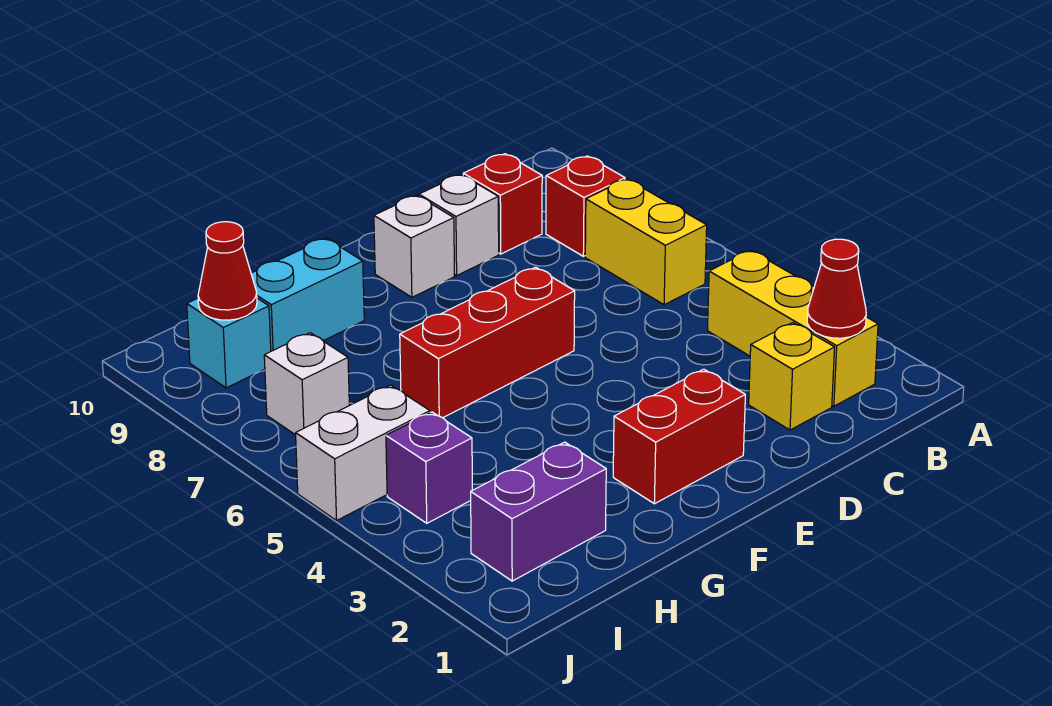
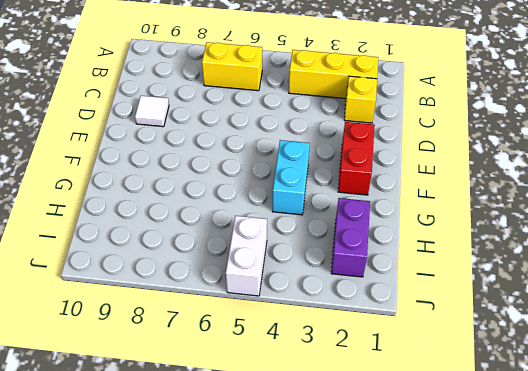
white tile D9 level 1 -> white brick D9 level 1
cyan brick F4:G4 level 1 -> cyan brick G9:H9 level 1
none -> red brick B8 level 1
none -> red brick C9 level 1
none -> red brick E6:G6 level 1

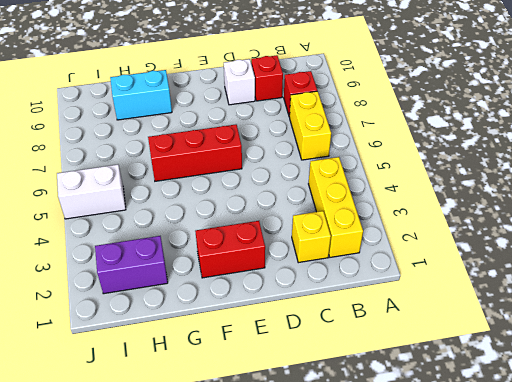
none -> white brick E9 level 1
none -> purple brick I4 level 1
none -> white brick I7 level 1

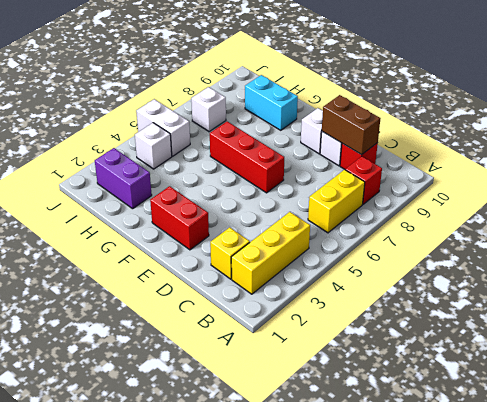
brown brick C9:D9 level 2 -> none
white brick I4 level 1 -> purple brick I4 level 1
none -> cyan brick I9 level 1
none -> red cone B2 level 2
none -> red cone I9 level 2

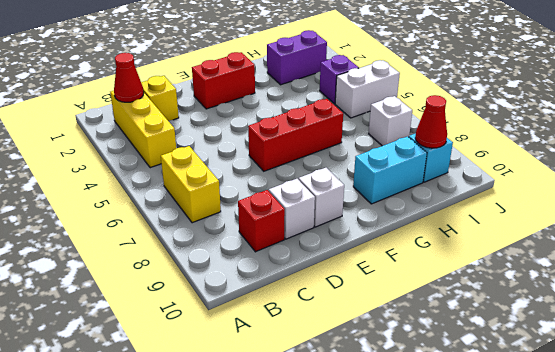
none -> red brick B8 level 1

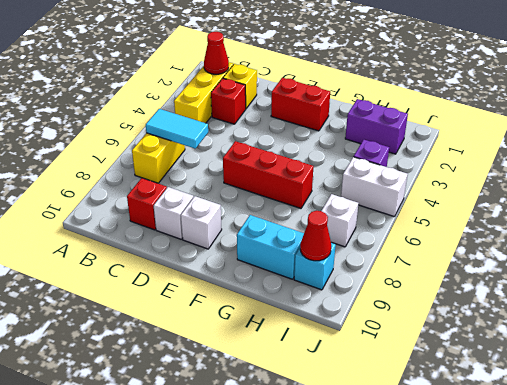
cyan tile B6:C6 level 2 -> none
red brick C3 level 1 -> red brick B8 level 1

